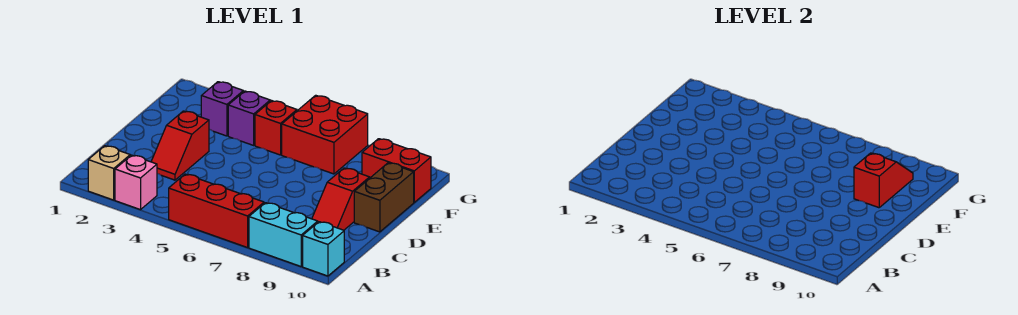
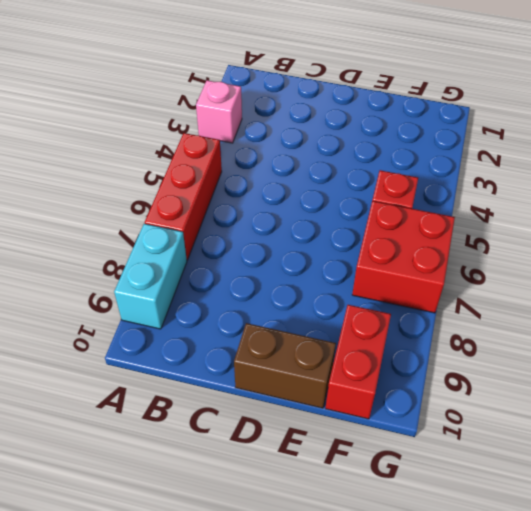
none -> tan brick A2 level 1
none -> cyan brick A10 level 1
none -> red slope C3:D3 level 1 top D

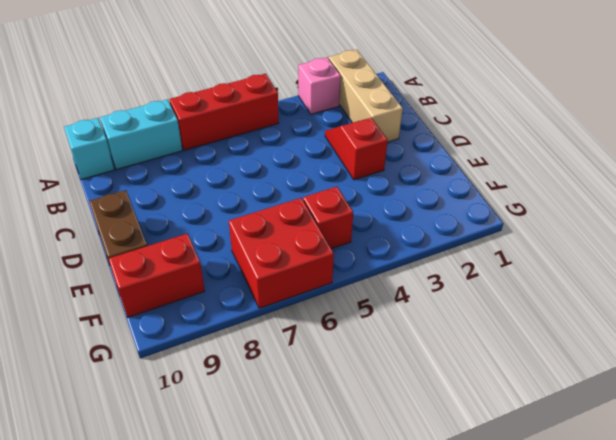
tan brick A2:C2 level 1 -> tan brick A2 level 1
none -> red slope C9:D9 level 1 top D
none -> purple brick F3 level 1
none -> purple brick F4 level 1

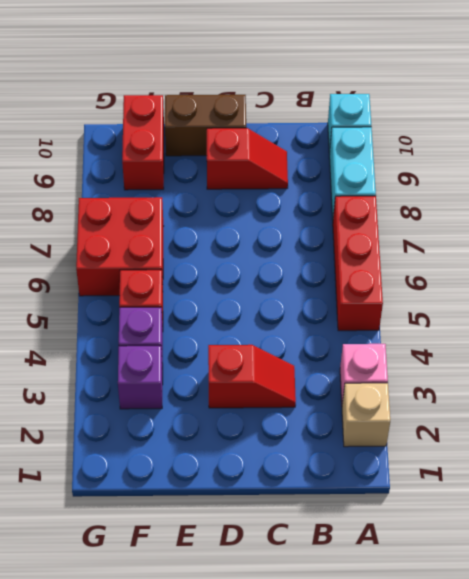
none -> red slope E9:F9 level 2 top E

